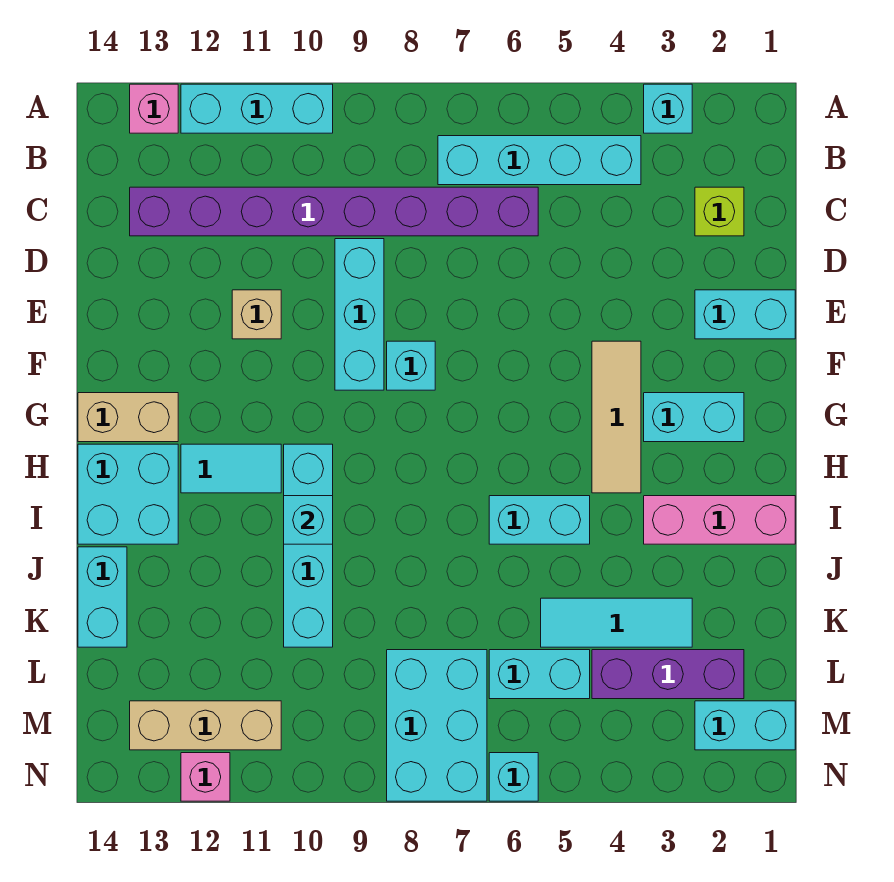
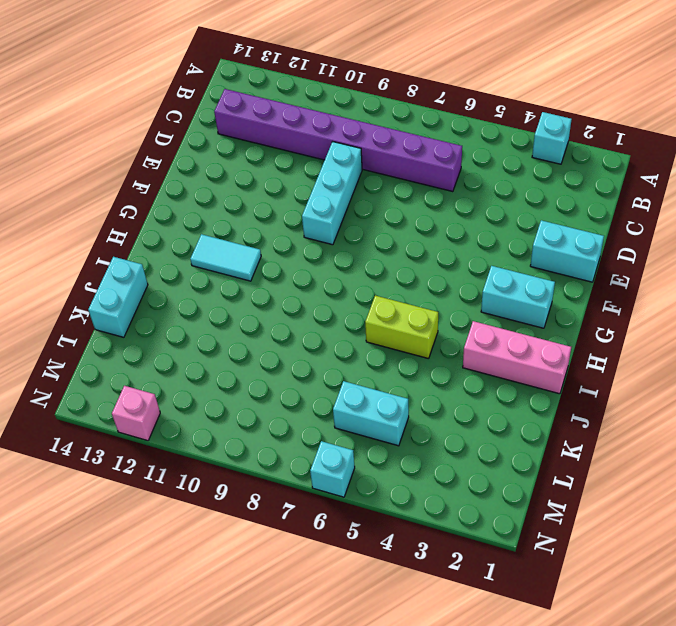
lime brick I5:I6 level 1 -> cyan brick I5:I6 level 1
none -> cyan brick A10:A12 level 1
none -> pink brick A13 level 1
none -> cyan brick B4:B7 level 1

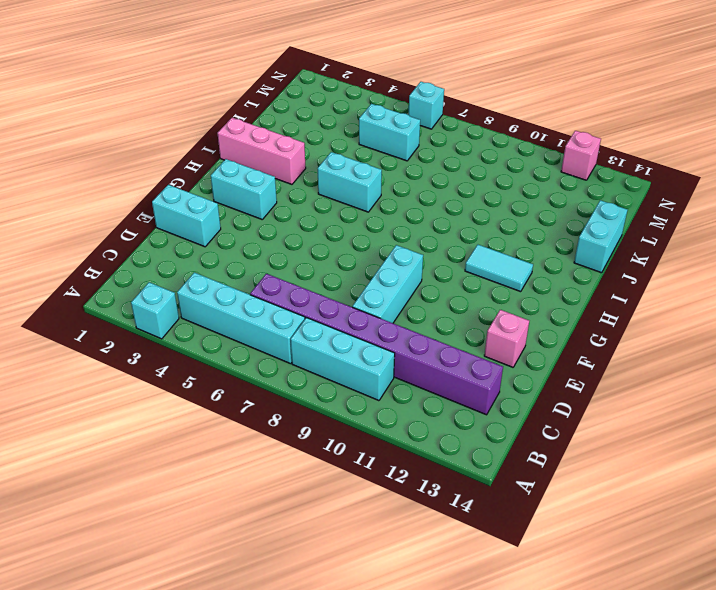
cyan brick B8:B10 level 1 -> cyan brick A10:A12 level 1
pink brick E13 level 1 -> pink brick A13 level 1
none -> lime brick C2 level 1
none -> tan brick E11 level 1
none -> tan tile F4:H4 level 1

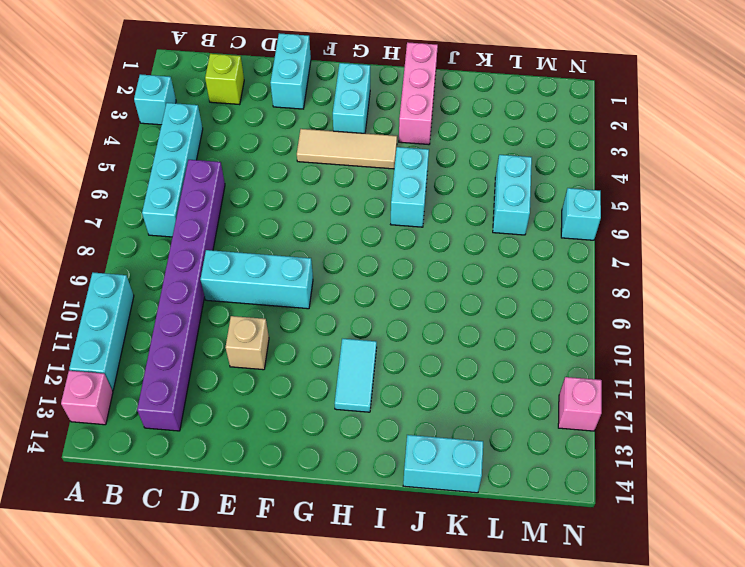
none -> cyan brick F8 level 1
none -> tan brick G13:G14 level 1
none -> cyan brick H10:K10 level 1

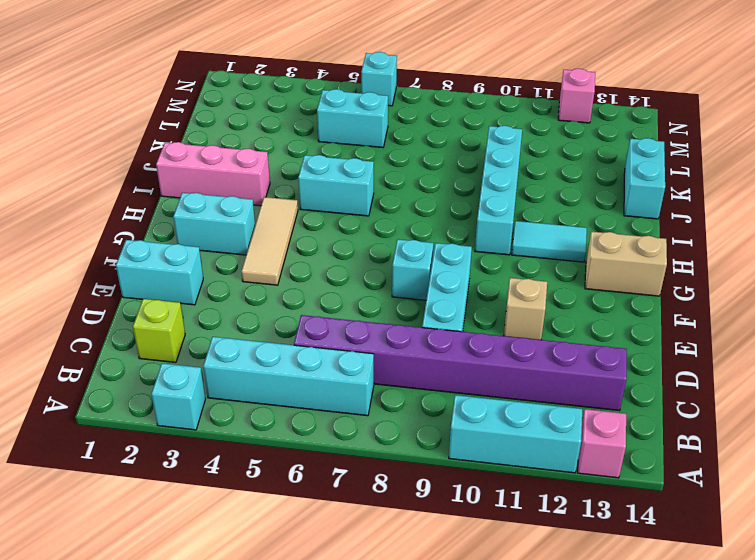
none -> cyan brick H13:I14 level 1
none -> cyan tile K3:K5 level 1
none -> purple brick L2:L4 level 1

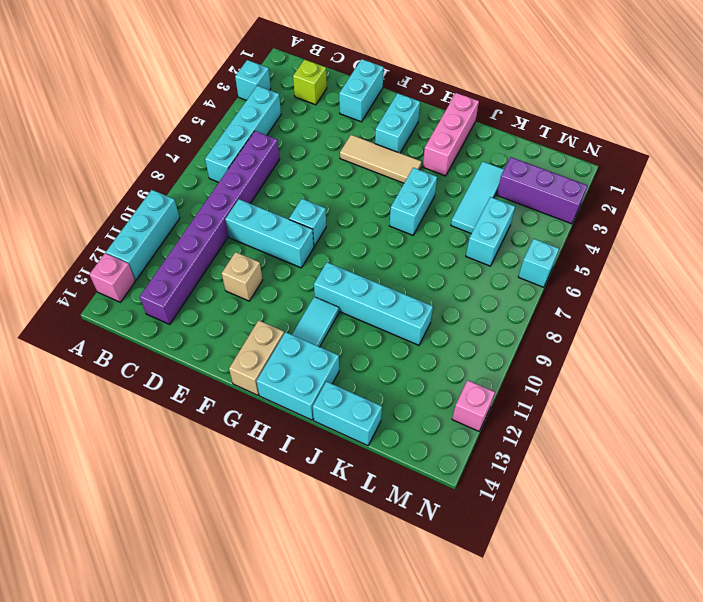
purple brick L3:N3 level 1 -> purple brick L2:L4 level 1
none -> cyan brick L7:N8 level 1
none -> cyan brick M1:M2 level 1
none -> tan brick M11:M13 level 1

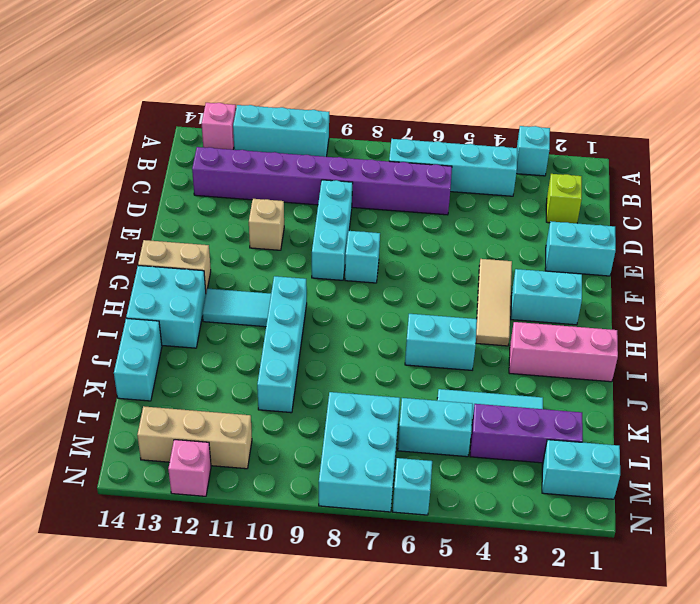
none -> cyan brick I10 level 2

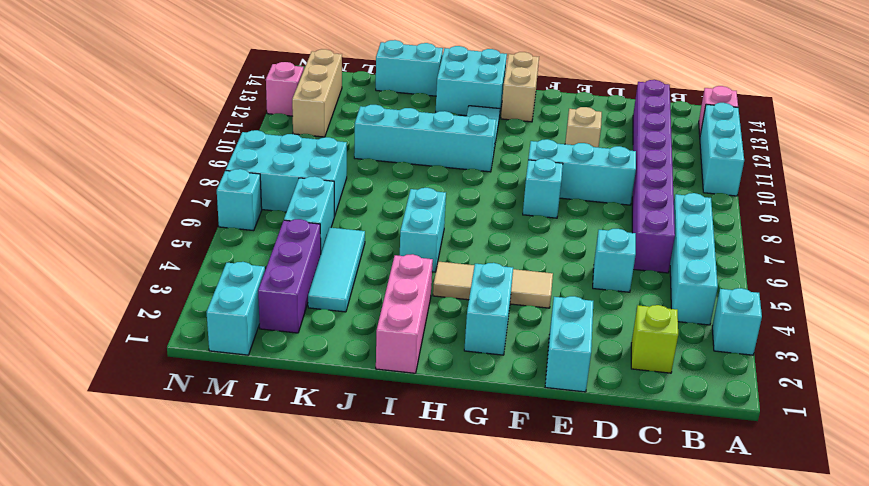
cyan brick D5 level 1 -> cyan brick I10 level 2

